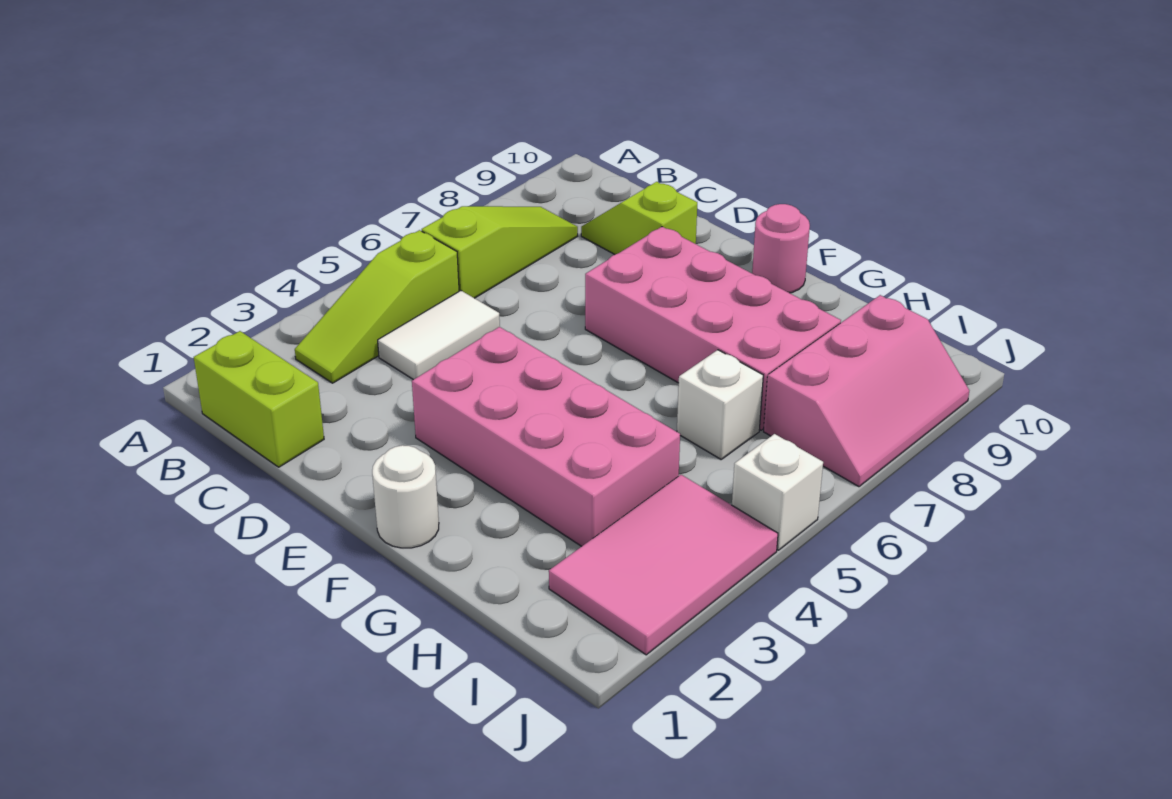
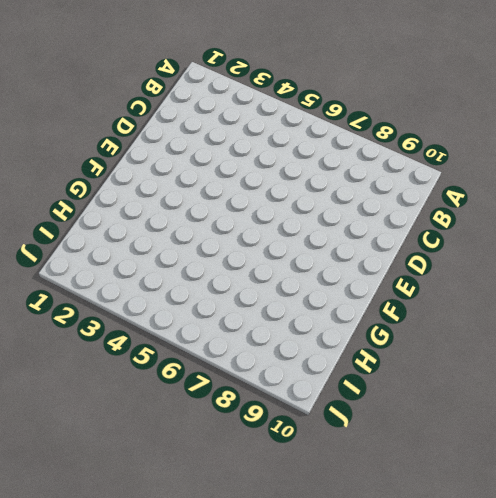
none -> lime brick B1:C1 level 1
none -> lime slope B3:B5 level 1 top 5
none -> lime slope B6:B8 level 1 top 6

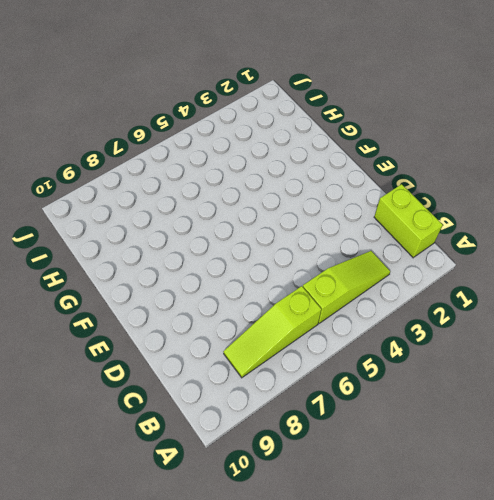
none -> white tile C4:C5 level 1
none -> lime slope C9:D9 level 1 top D
none -> pink brick E3:H4 level 1

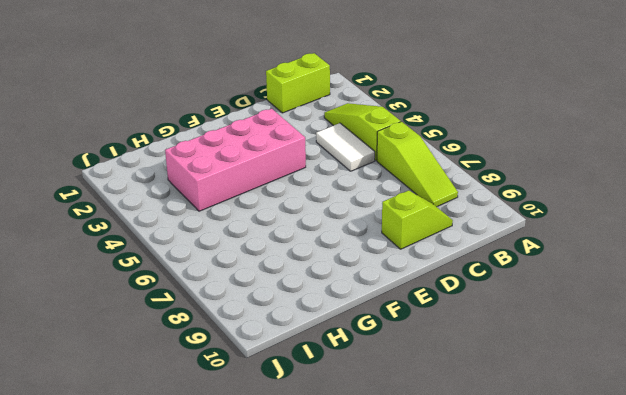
none -> pink brick E7:H8 level 1
none -> white round brick F1 level 1
none -> pink round brick F10 level 1

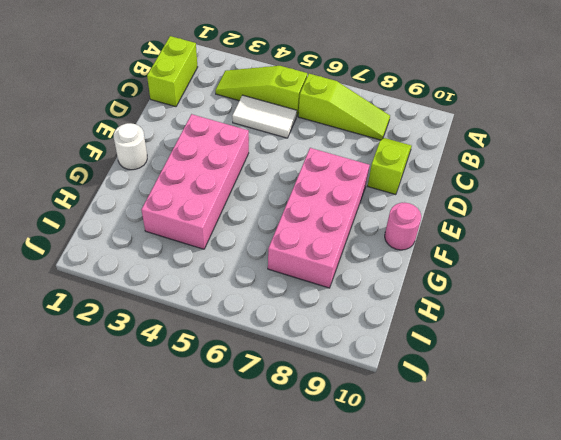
none -> white brick H6 level 1
none -> pink tile I2:J4 level 1
none -> pink slope I7:J9 level 1 top I

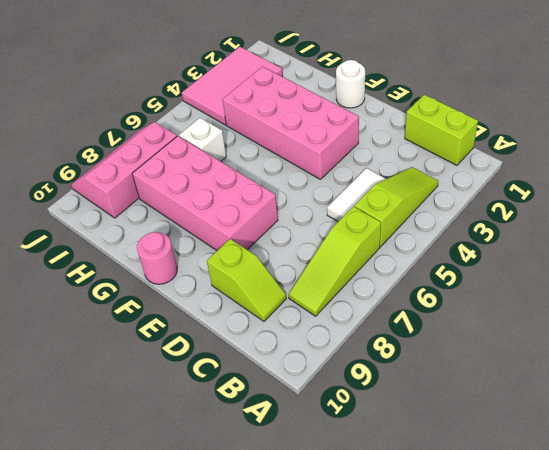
none -> white brick J5 level 1

